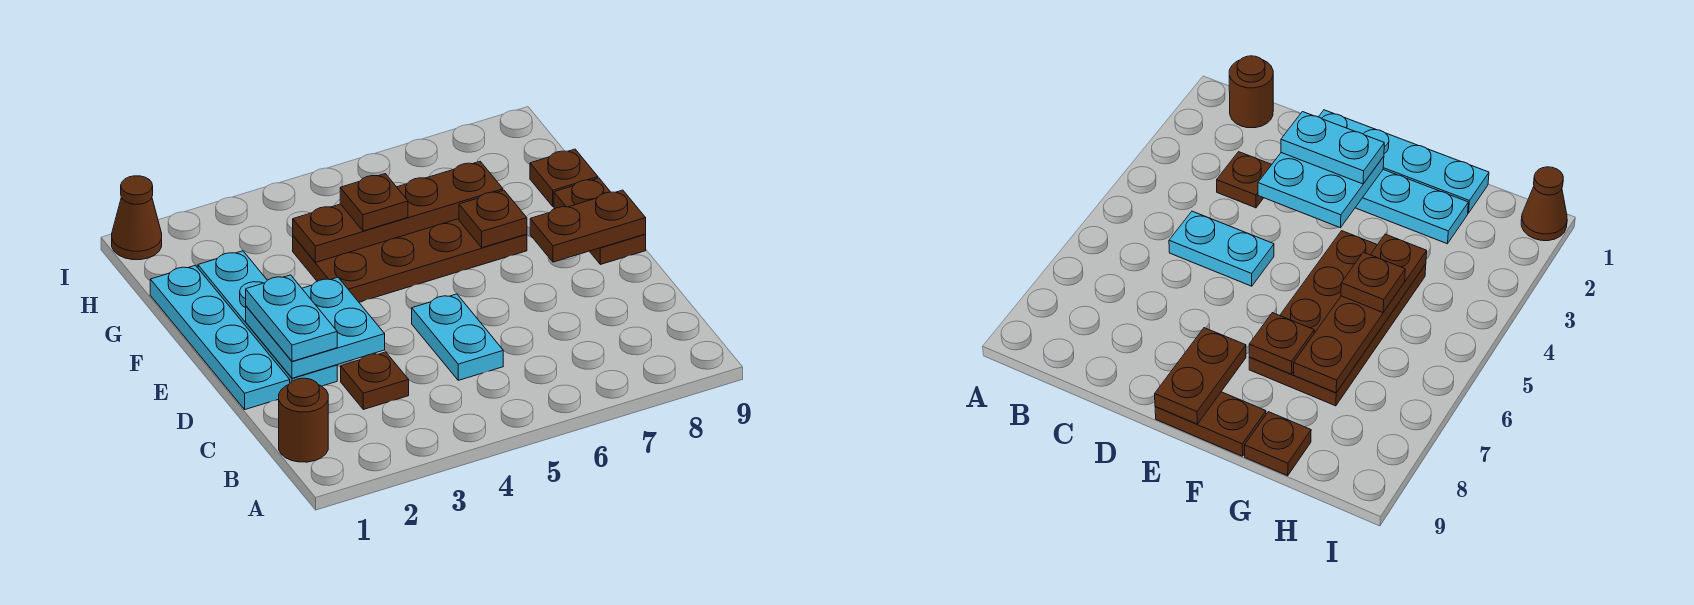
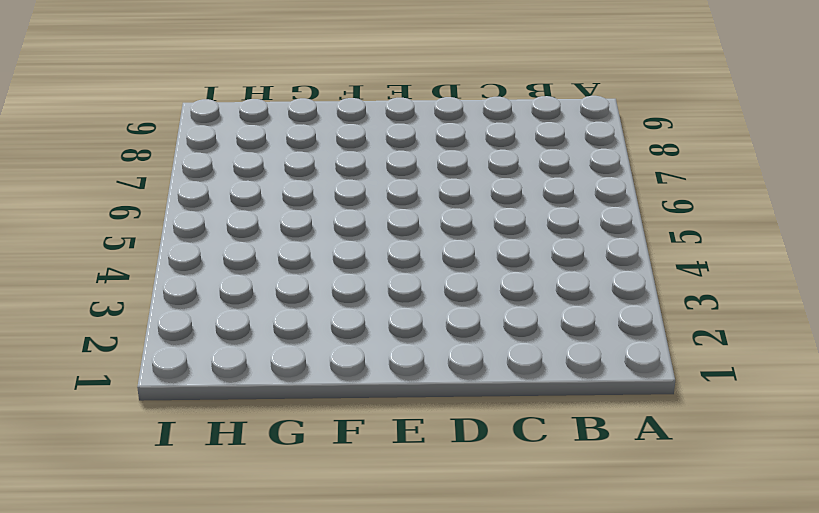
none -> brown round brick B1 level 1
none -> brown plate C3 level 1
none -> cyan plate C5:D5 level 1

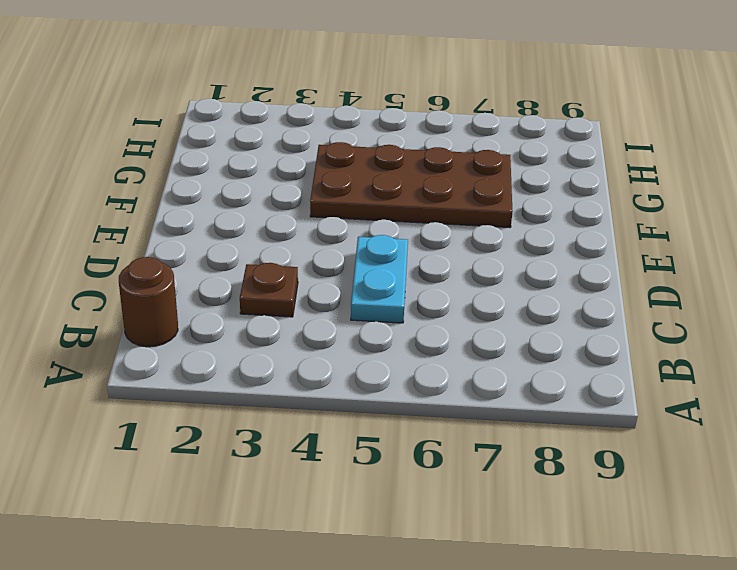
none -> cyan plate D1:G1 level 1
none -> cyan plate D2:G2 level 1
none -> brown plate E9:F9 level 1

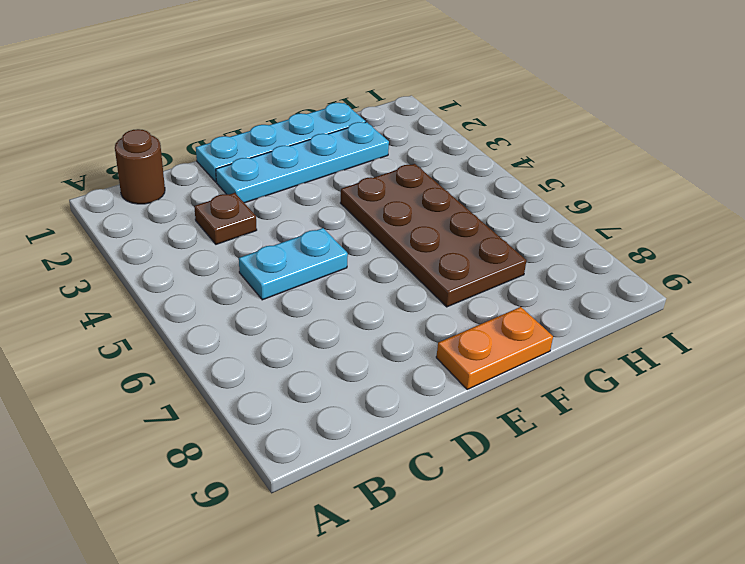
orange plate E9:F9 level 1 -> brown plate E9:F9 level 1
none -> brown plate G9 level 1
none -> brown cone I1 level 1
none -> cyan plate D2:E3 level 2

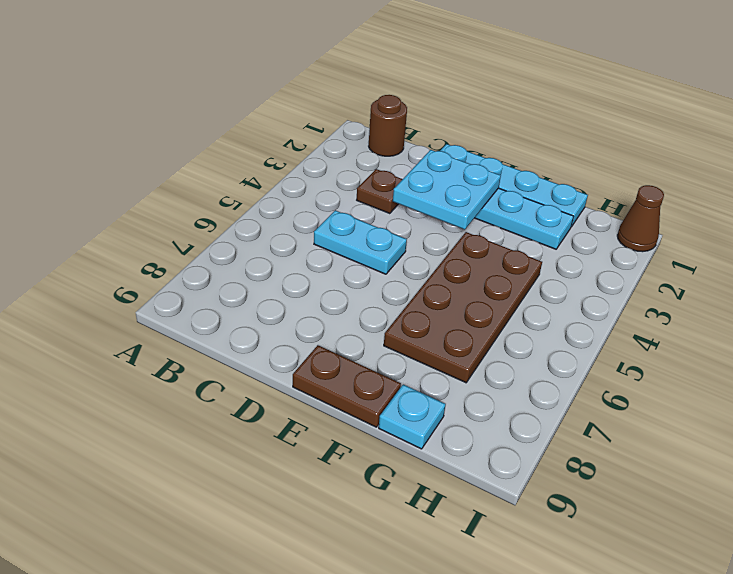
cyan plate G9 level 1 -> brown plate G9 level 1
none -> brown plate E8:E9 level 2
none -> brown plate F7 level 2
none -> brown plate G4:G7 level 2

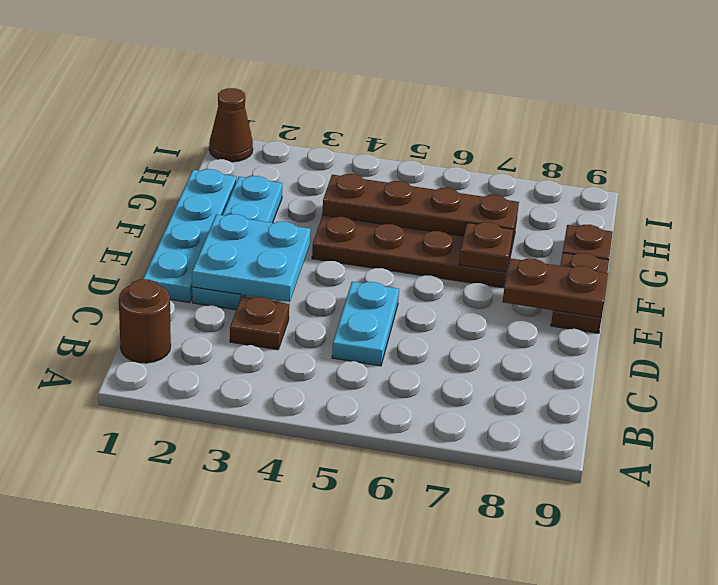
none -> cyan plate D2:E2 level 3
none -> brown plate G5 level 3

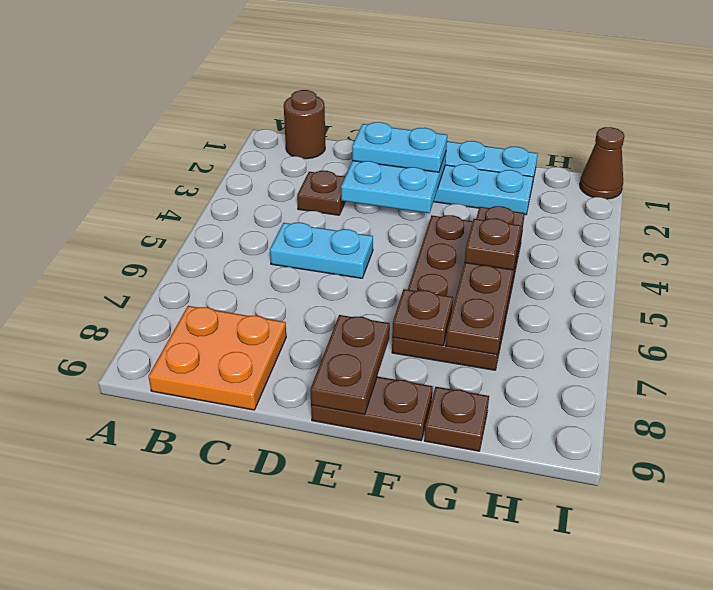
orange plate B8:C9 level 1 -> none

